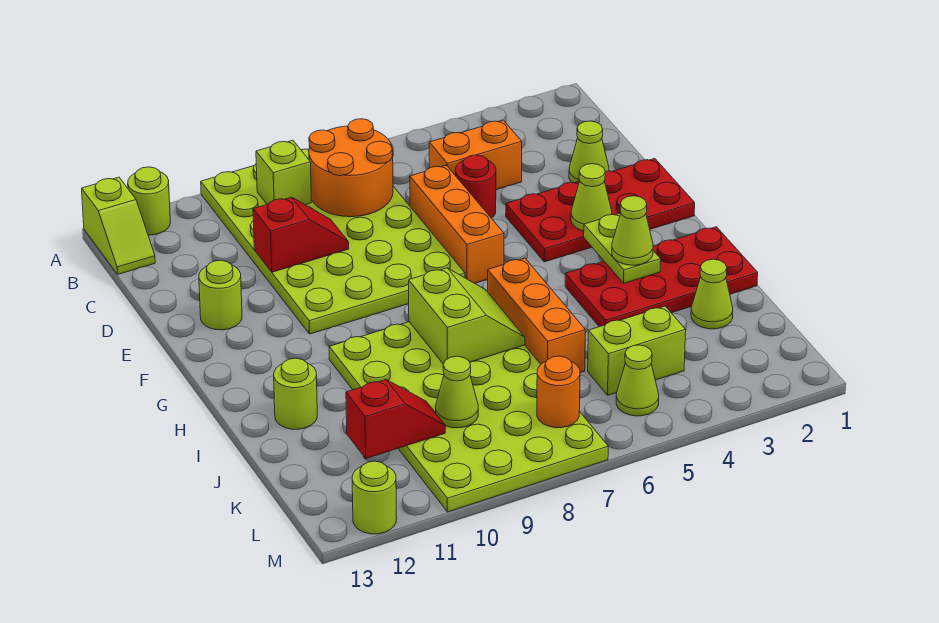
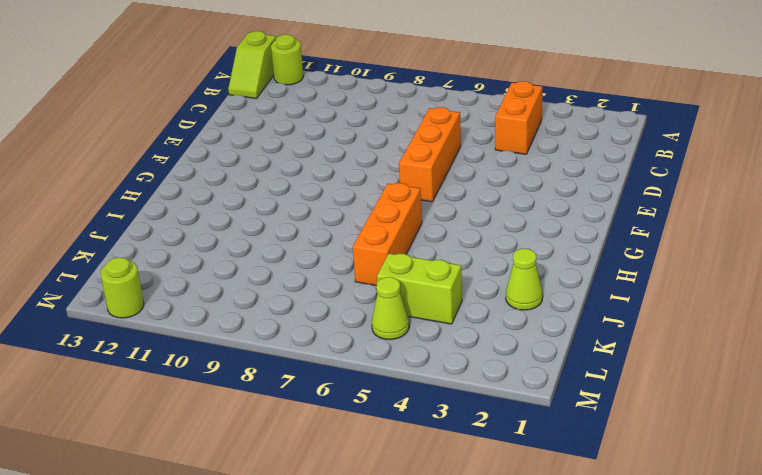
orange brick B4:C4 level 1 -> orange brick C4:C5 level 1
none -> lime plate A7:F10 level 1
none -> lime cone D2 level 1
none -> red round brick D5 level 1

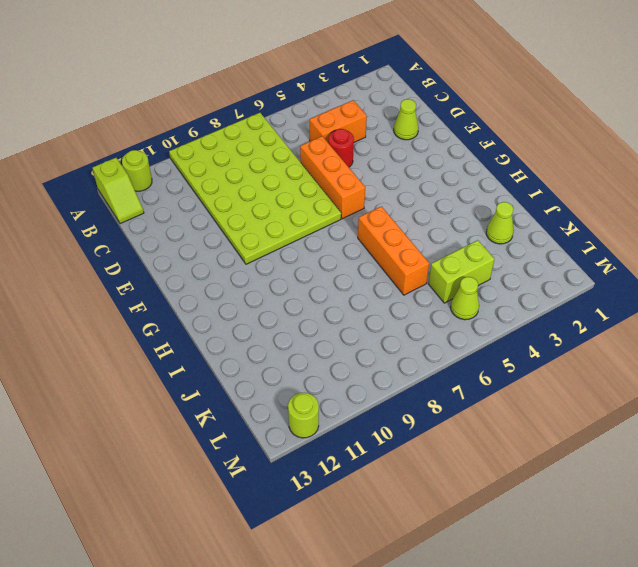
none -> red plate E1:F4 level 1
none -> lime round brick E12 level 1
none -> red plate H1:I4 level 1

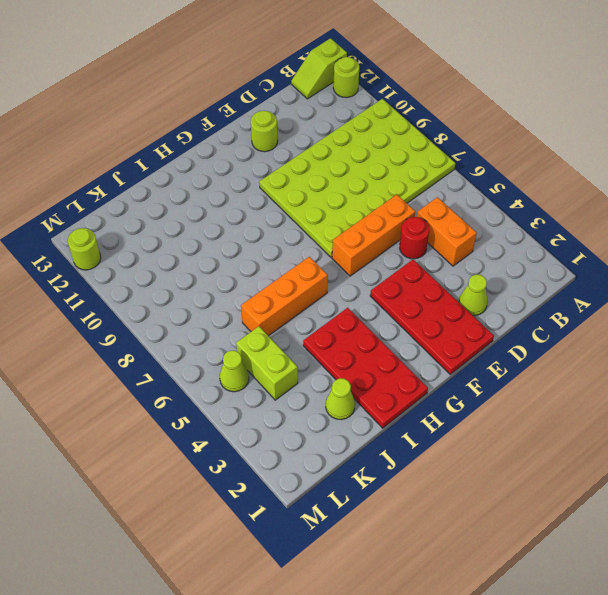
none -> lime plate H7:M10 level 1
none -> lime round brick I12 level 1
none -> orange round brick B7:C8 level 2

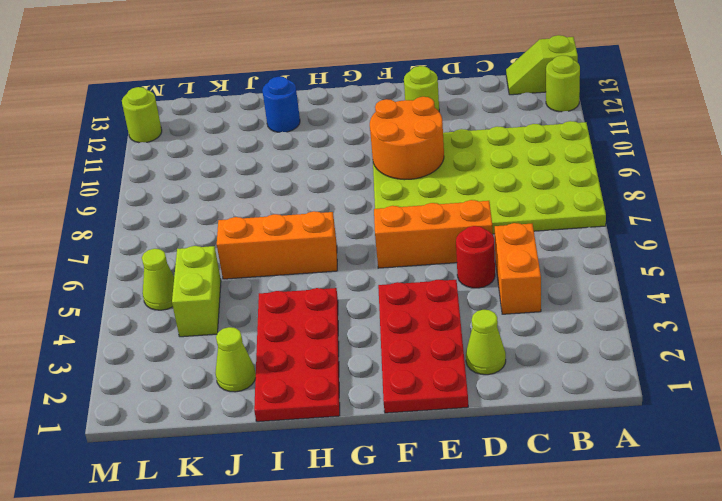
orange round brick E9:F10 level 2 -> orange round brick B7:C8 level 2
blue round brick I12 level 1 -> lime round brick I12 level 1
none -> lime plate H7:M10 level 1
none -> lime brick B9 level 2
none -> red slope D9:D10 level 2 top 10

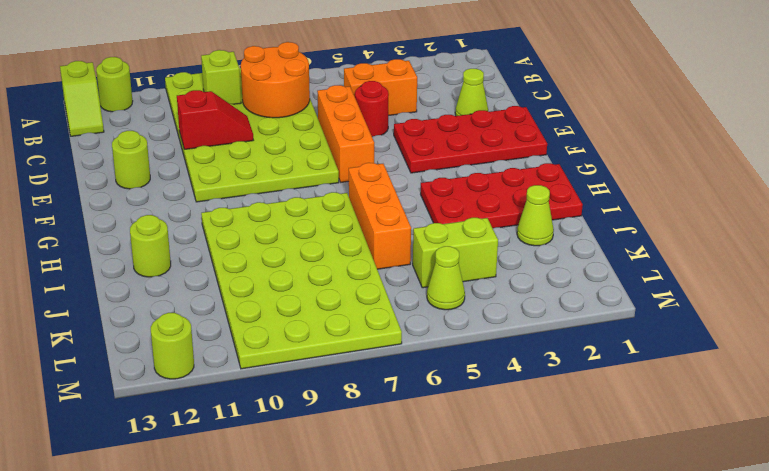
none -> lime cone F3 level 2
none -> lime plate G3:H3 level 2
none -> lime slope H7:I8 level 2 top 8

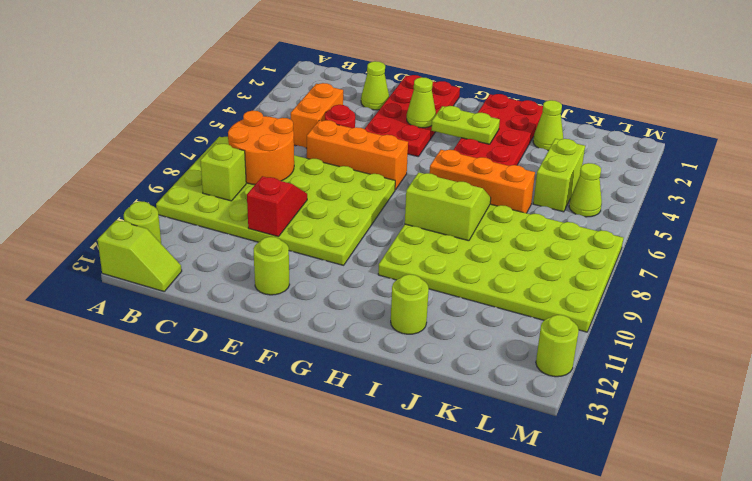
none -> lime cone K9 level 2
none -> red slope K10:K11 level 2 top 11
none -> orange round brick L7 level 2

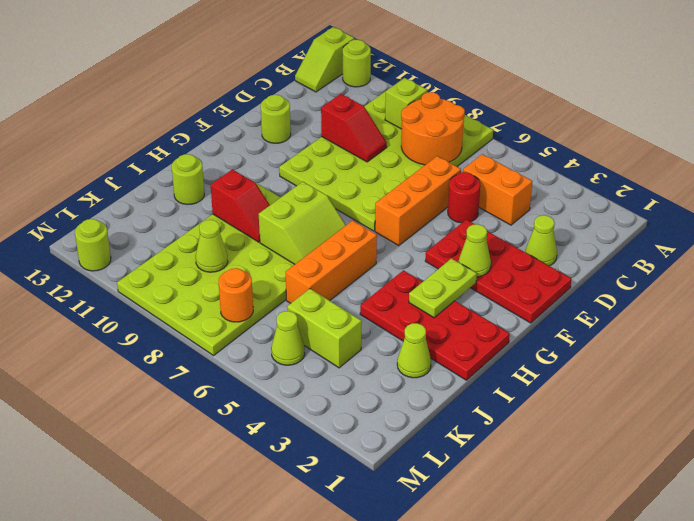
red slope I9:I10 level 2 top 10 -> red slope K10:K11 level 2 top 11
none -> lime cone H3 level 3

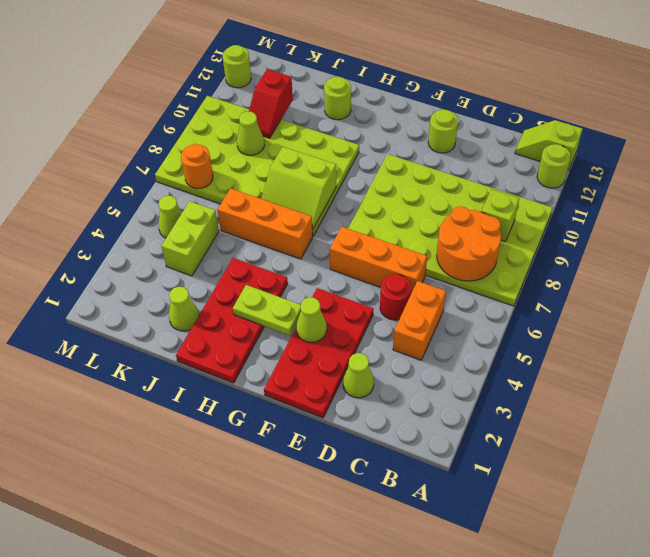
none -> red slope D9:D10 level 2 top 10
none -> lime cone H3 level 3

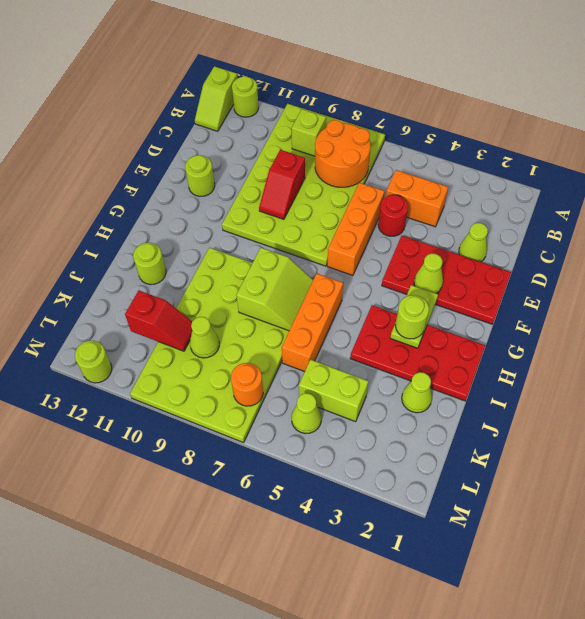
red slope D9:E9 level 2 top D -> red slope D9:D10 level 2 top 10
lime round brick H3 level 3 -> lime cone H3 level 3

